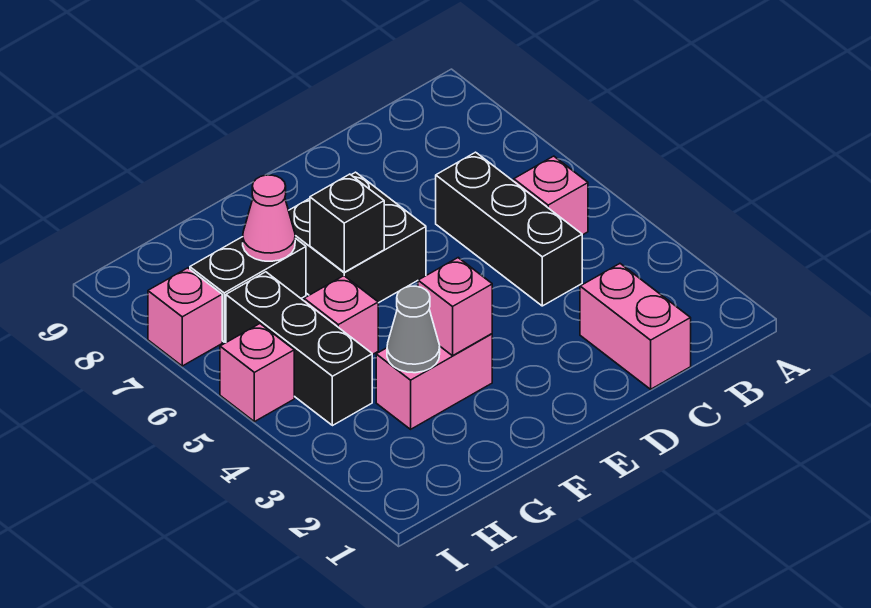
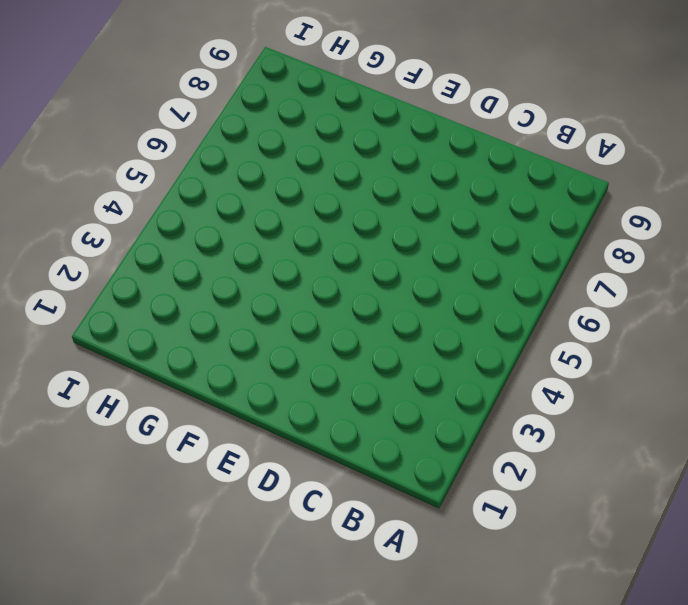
none -> pink brick B5 level 1
none -> pink brick C1:C2 level 1
none -> black brick C4:C6 level 1

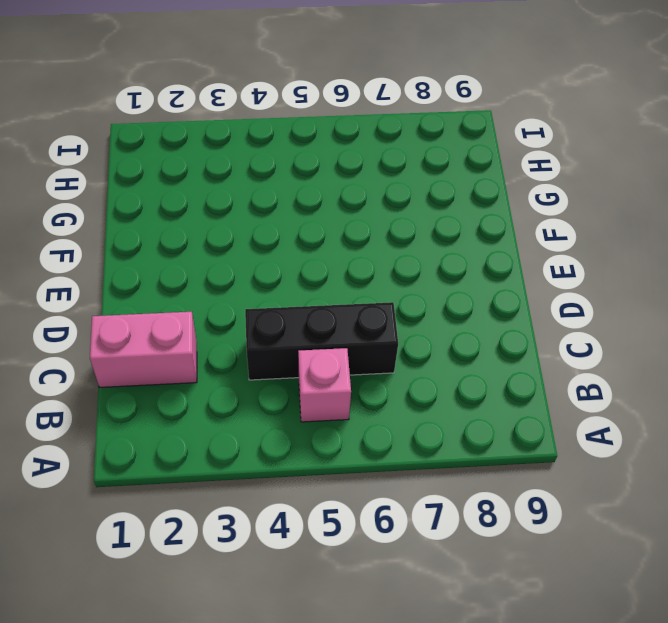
none -> black brick E6:F7 level 1
none -> pink brick F3:G3 level 1
none -> pink brick G5 level 1

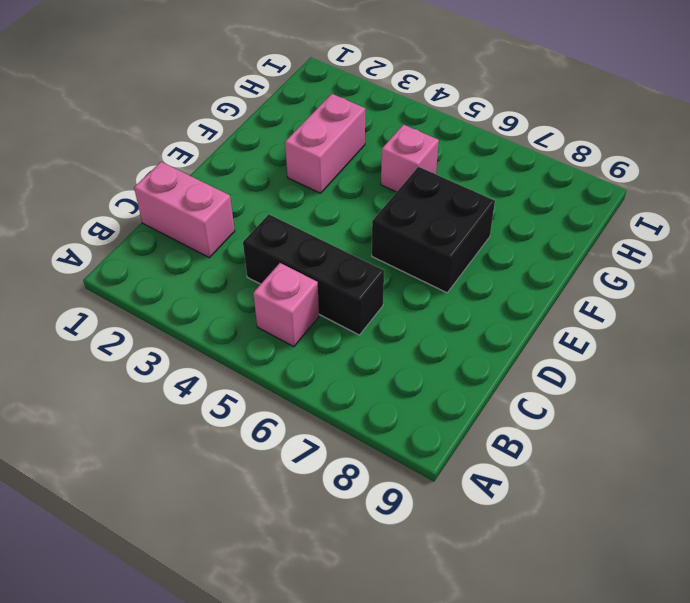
none -> black brick G7:H7 level 1
none -> black brick H4:H6 level 1
none -> pink brick I5 level 1

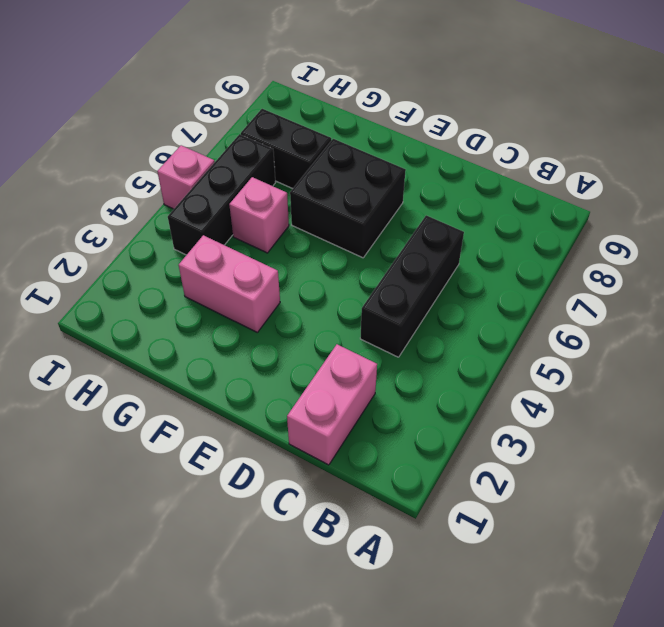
none -> pink brick B5 level 1
none -> pink brick I7 level 1
none -> pink brick F3 level 2

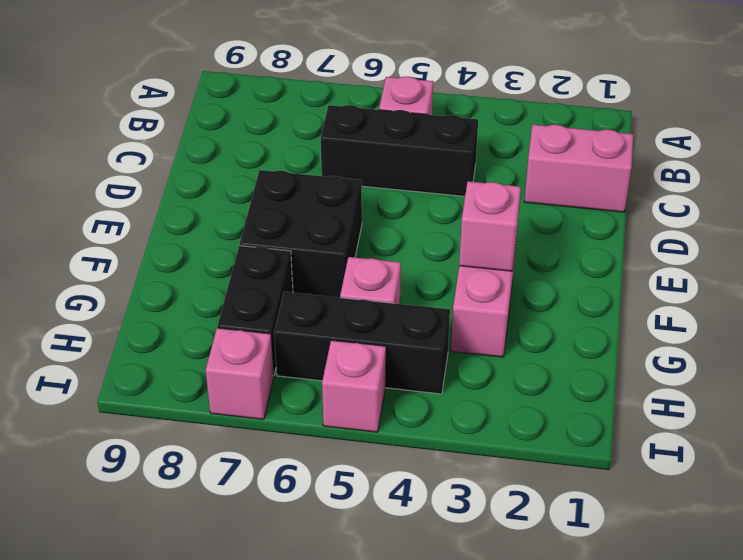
none -> black brick F6 level 2
none -> grey cone G3 level 2
none -> pink cone G7 level 2

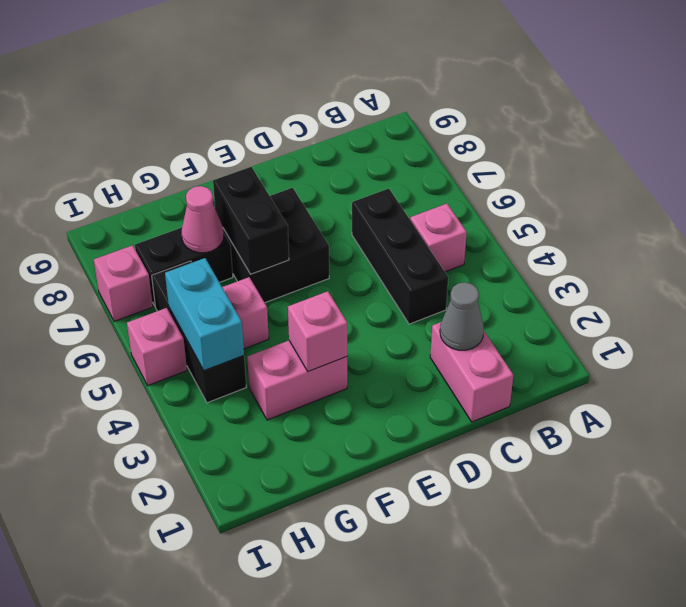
grey cone C2 level 2 -> grey cone G3 level 2
black brick F6:F7 level 2 -> black brick F6 level 2
cyan brick H4:H5 level 2 -> none

